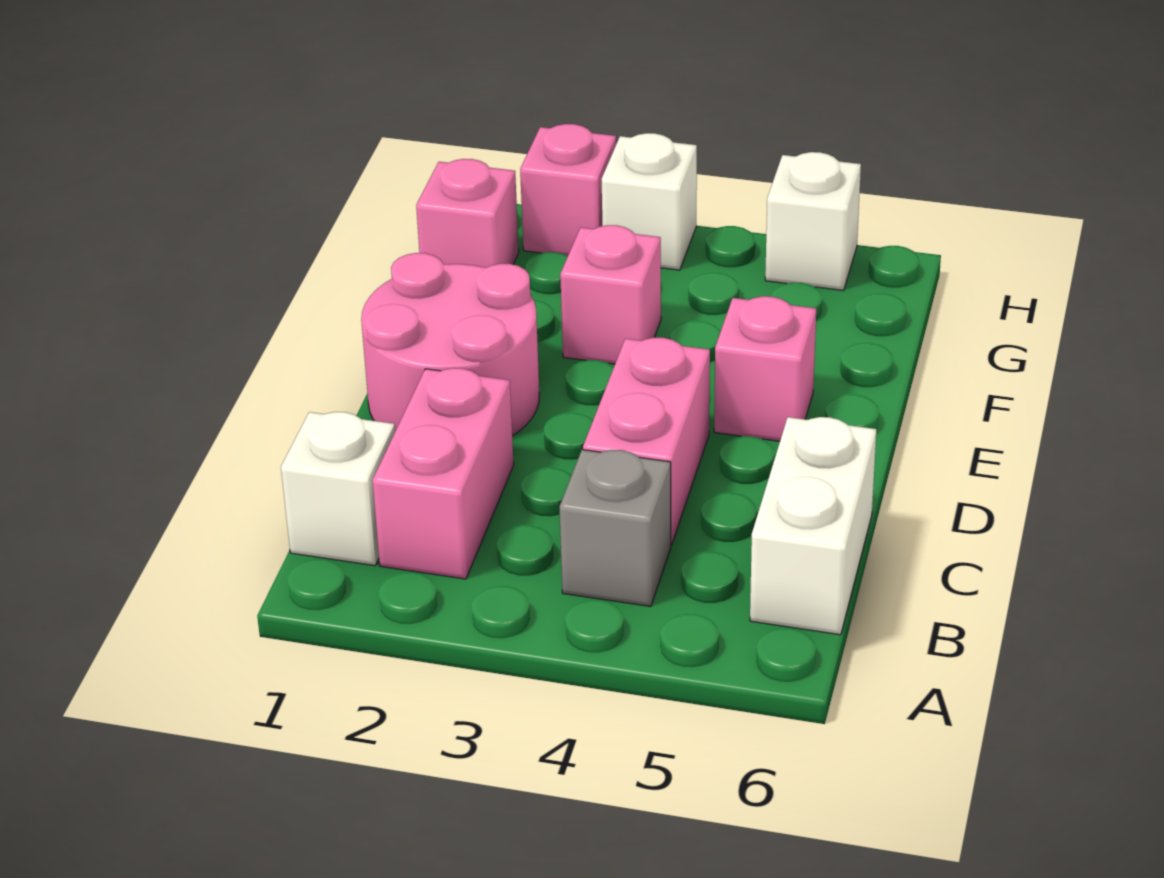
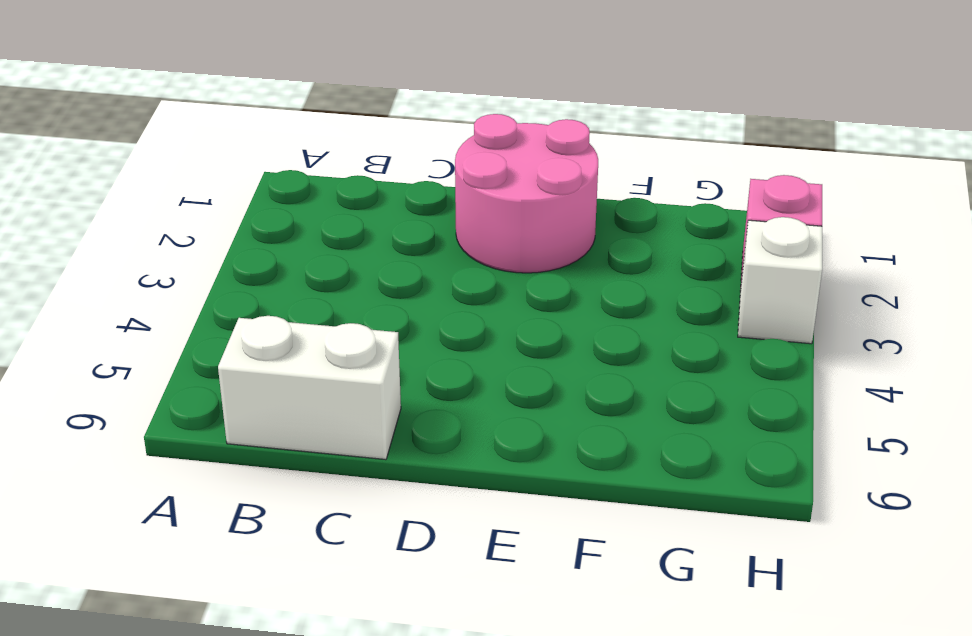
none -> white brick B1 level 1
none -> pink brick B2:C2 level 1
none -> grey brick B4 level 1

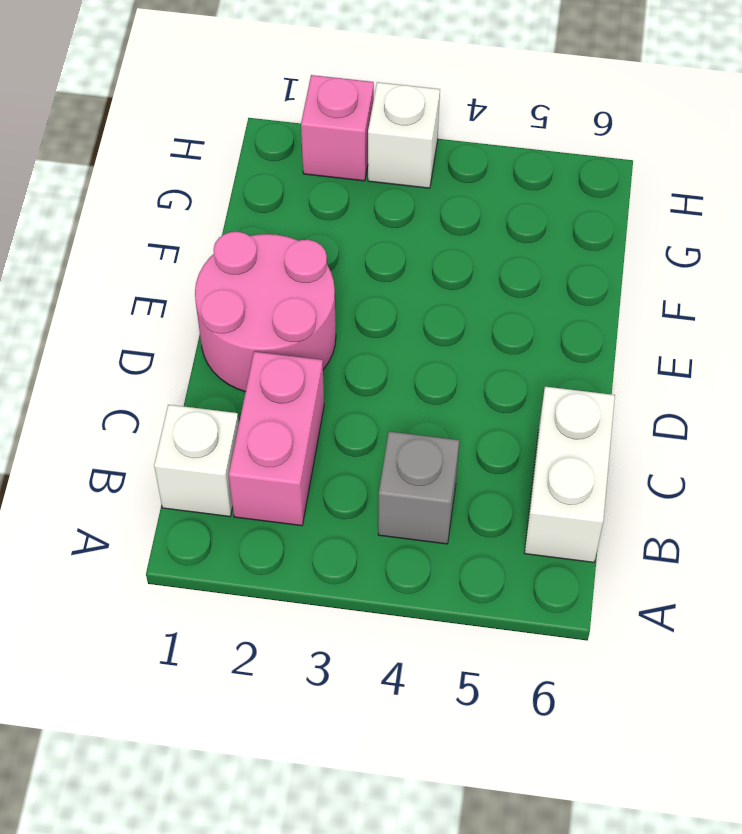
none -> pink brick C4:D4 level 1
none -> pink brick E5 level 1
none -> pink brick F3 level 1

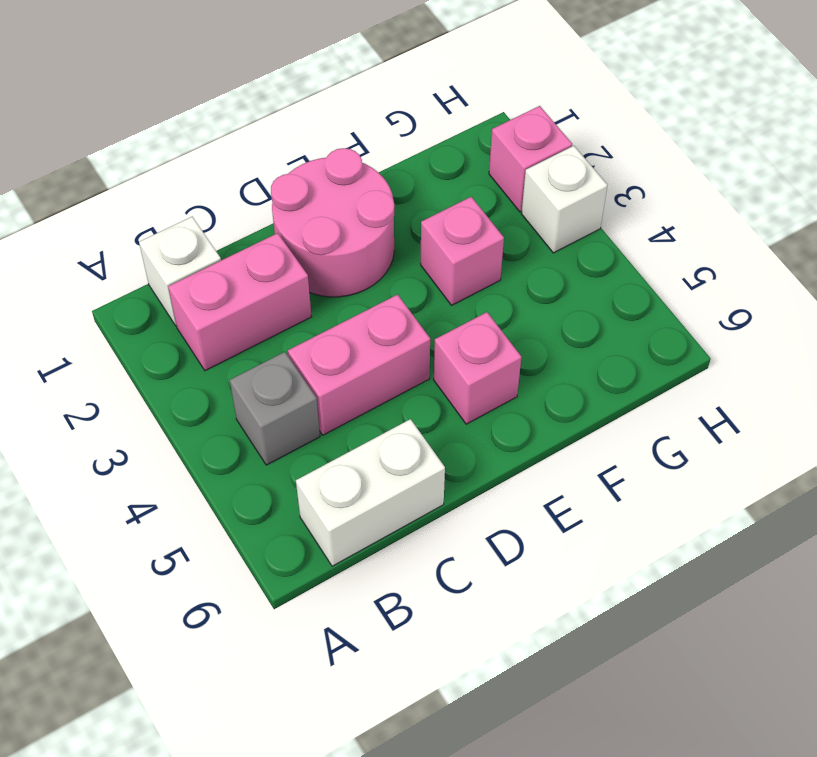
none -> pink brick G1 level 1
none -> white brick H5 level 1

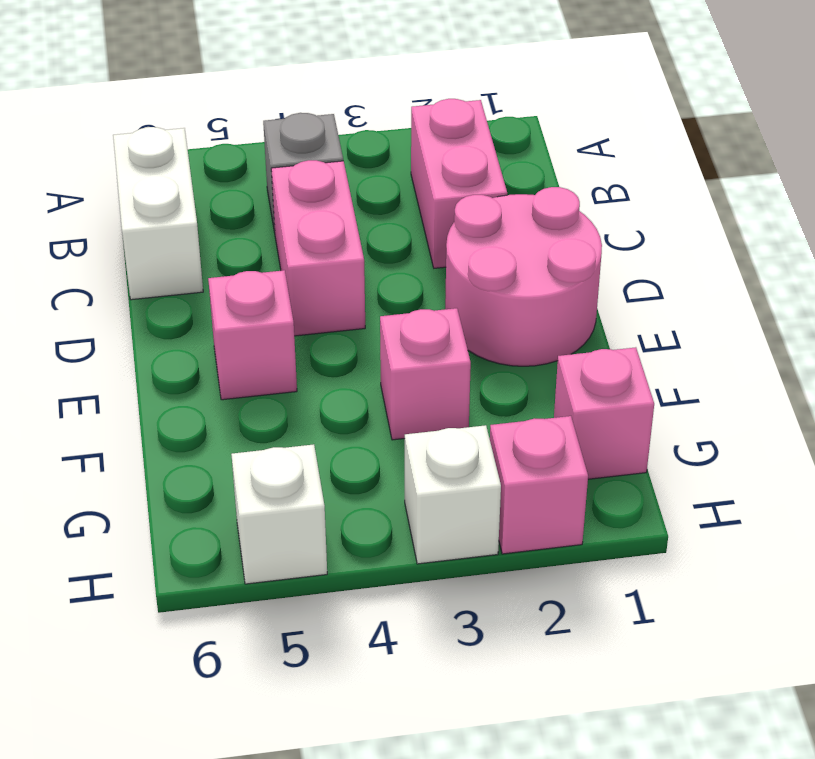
none -> white brick B1 level 1

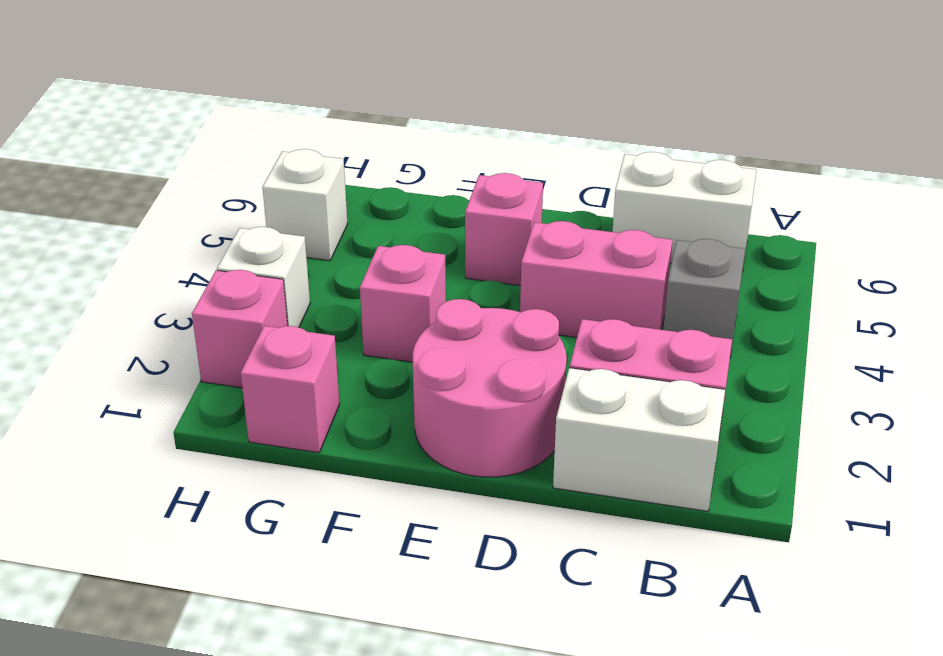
white brick B1:C1 level 1 -> white brick B1 level 1

